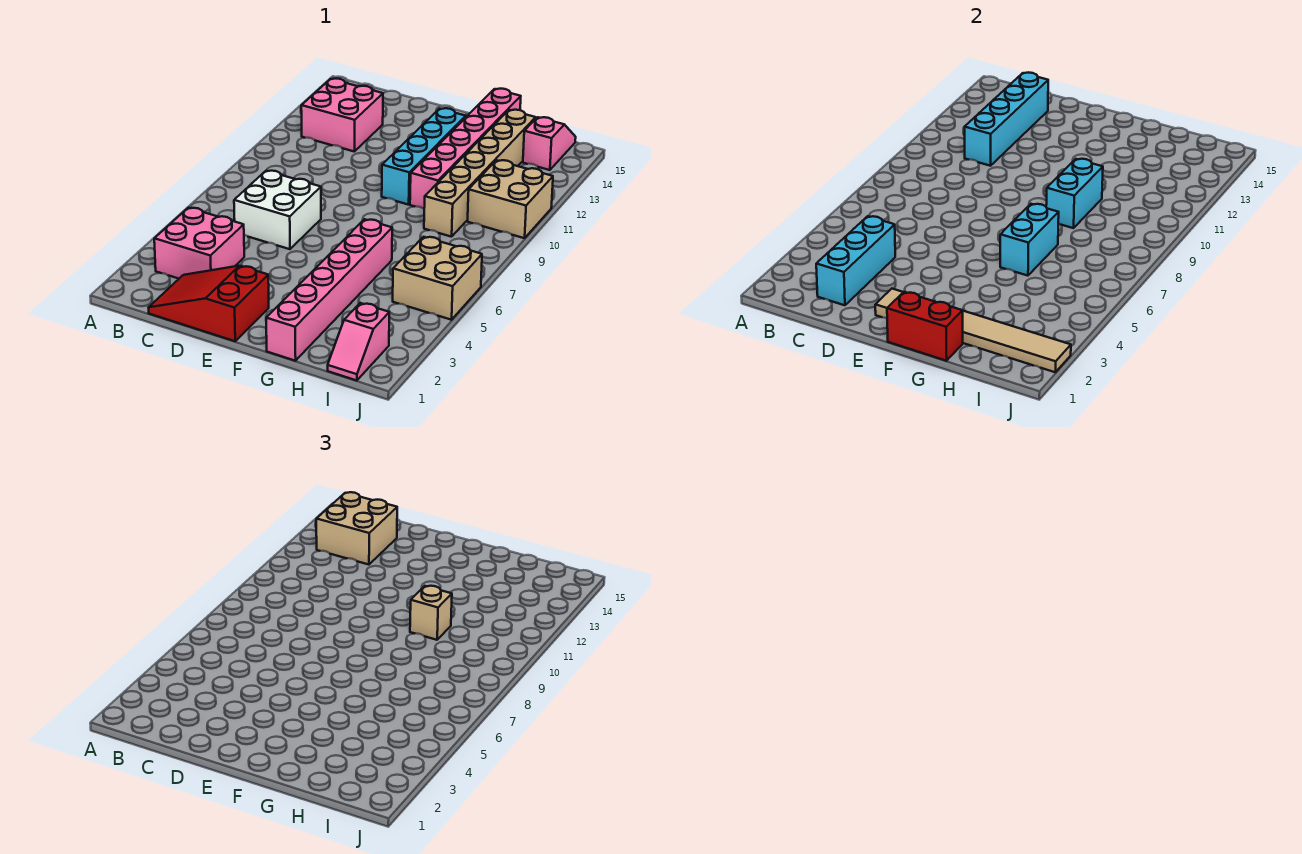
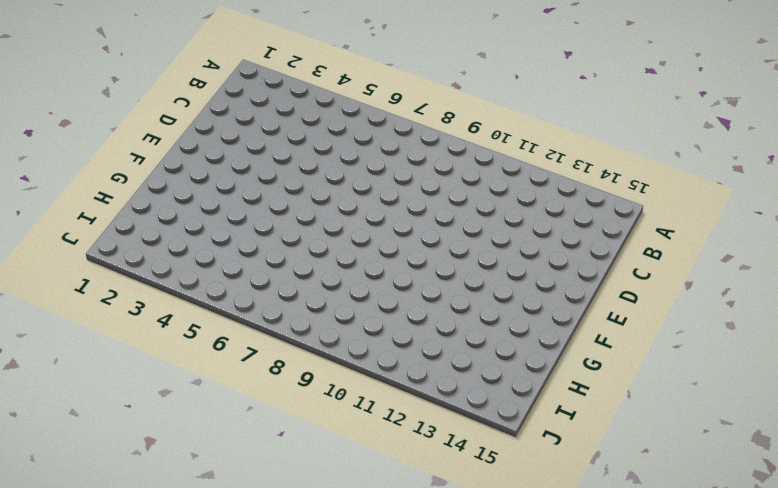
none -> pink brick B3:C4 level 1
none -> pink brick B12:C13 level 1
none -> red slope C1:E2 level 1 top E

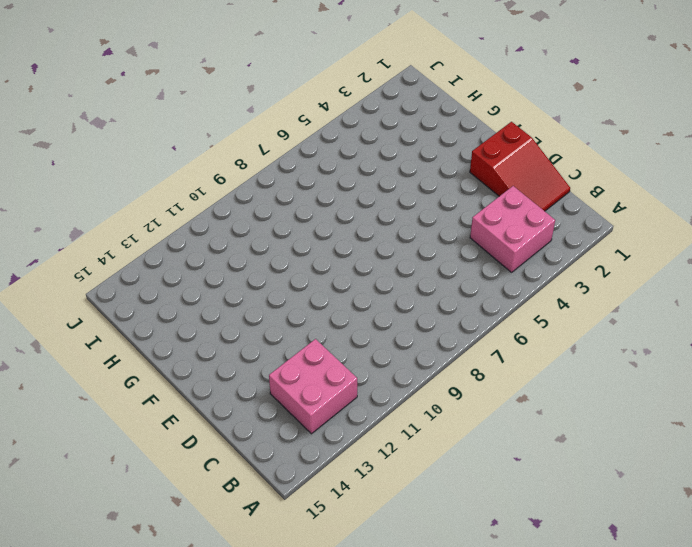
none -> white brick C6:D7 level 1
none -> cyan brick F10:F13 level 1
none -> pink brick G1:G6 level 1

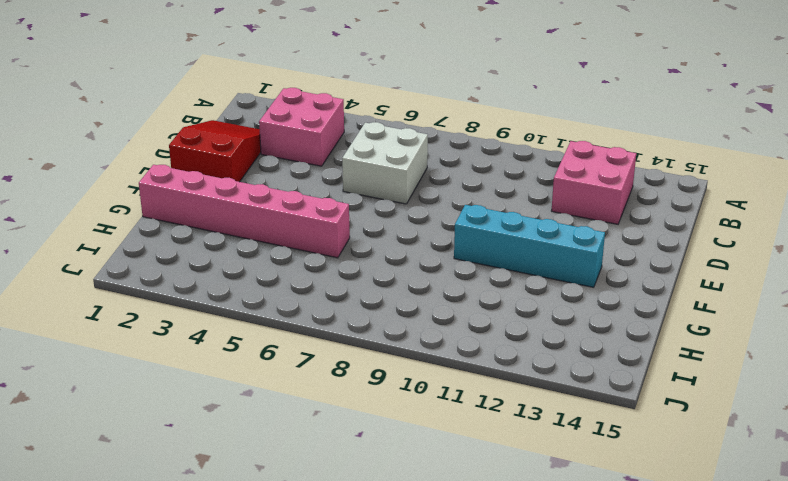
none -> pink brick G10:G15 level 1
none -> tan brick H9:H14 level 1
none -> pink slope I1:I2 level 1 top 2

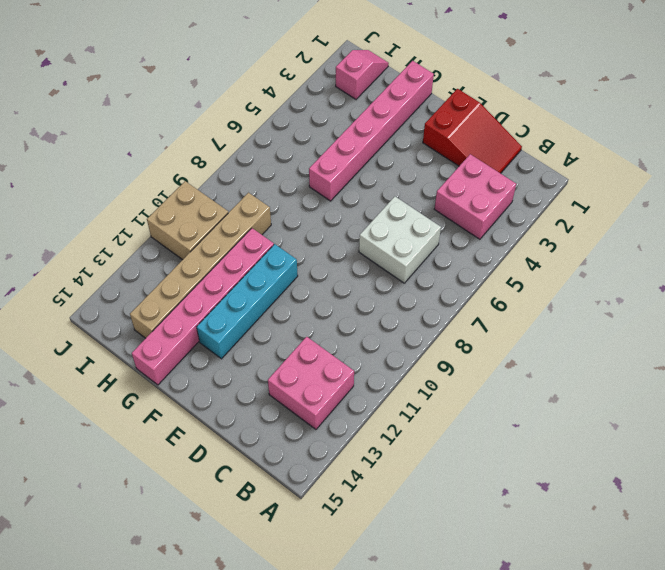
none -> tan brick I5:J6 level 1
none -> pink slope I14:I15 level 1 top 14
none -> cyan brick C2:C4 level 2

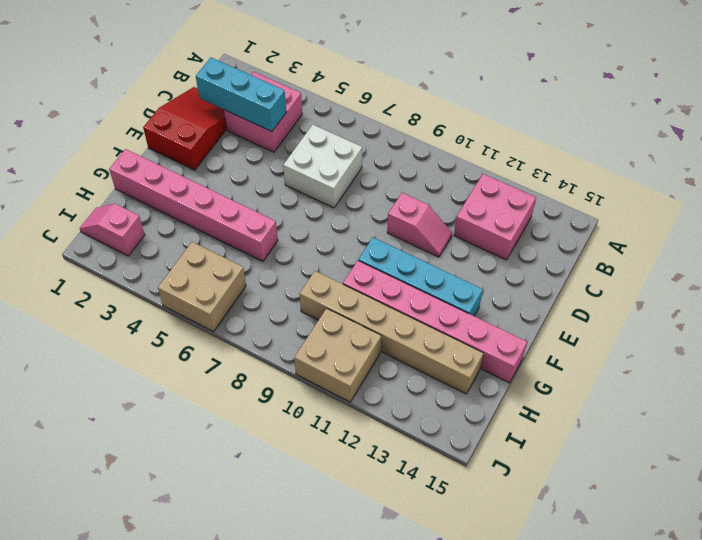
pink slope D10:D11 level 1 top 10 -> pink slope I14:I15 level 1 top 14
none -> cyan brick C11:C14 level 2
none -> tan tile E2:J2 level 2
none -> red brick F1:G1 level 2

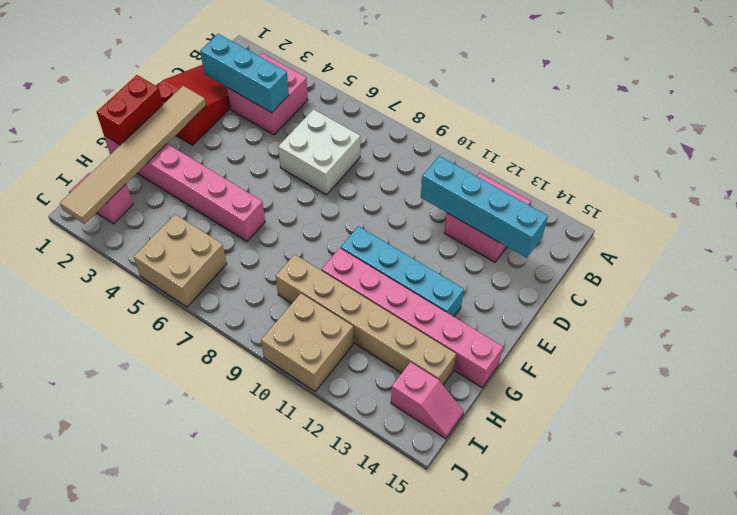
none -> cyan brick G6:G7 level 2
none -> cyan brick G9:G10 level 2
none -> tan brick B13:C14 level 3

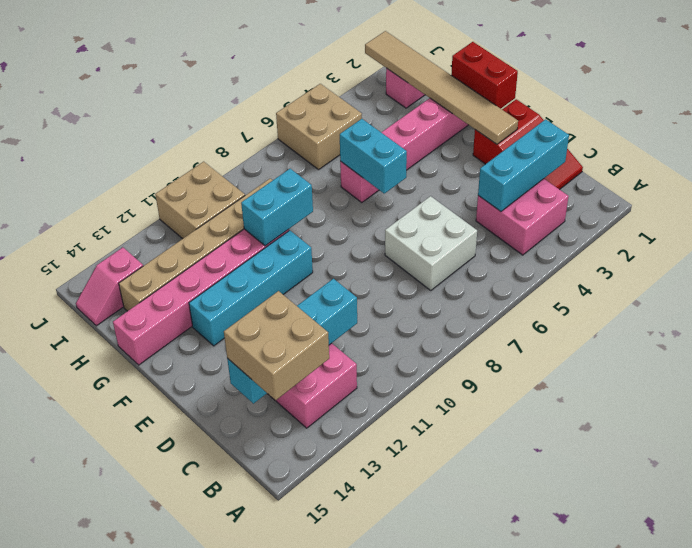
cyan brick F6:G6 level 2 -> cyan brick G6:G7 level 2
none -> tan brick G10 level 3

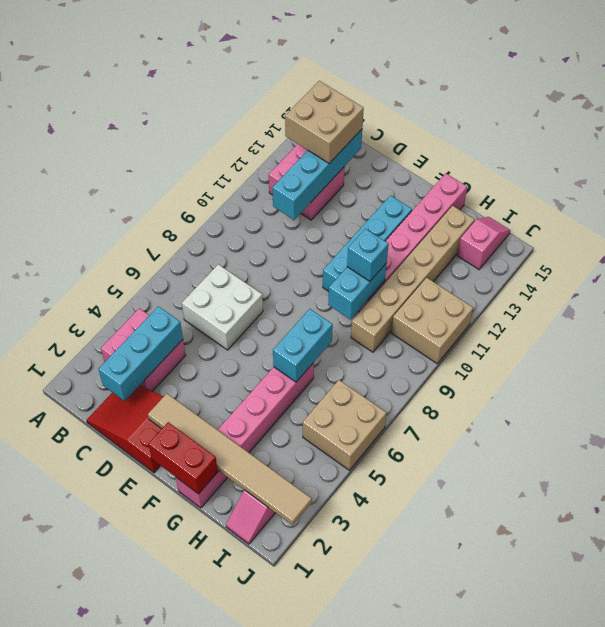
cyan brick G10 level 3 -> tan brick G10 level 3

